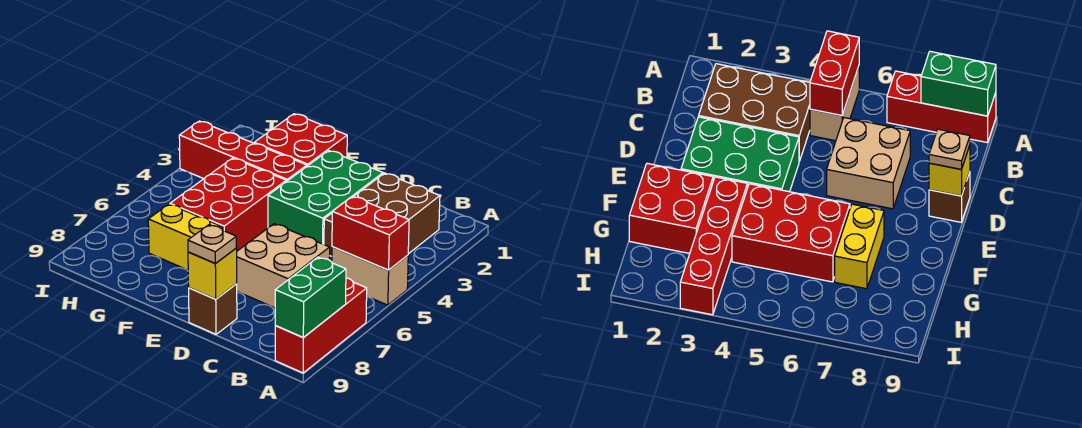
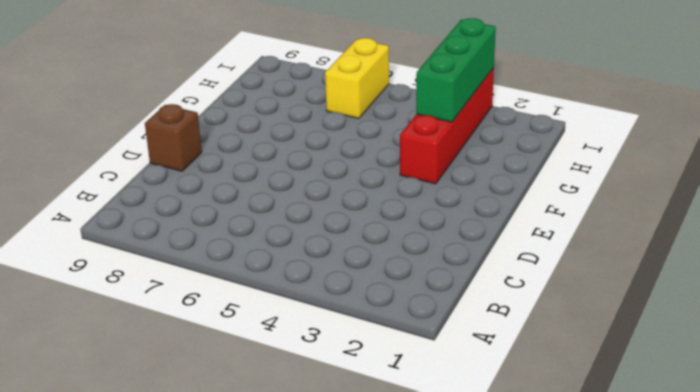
green brick G3:I3 level 2 -> none
yellow brick H6:I6 level 1 -> yellow brick F7:G7 level 1
none -> tan brick A5:B5 level 1
none -> red brick A7:A9 level 1
none -> brown brick B2:C4 level 1

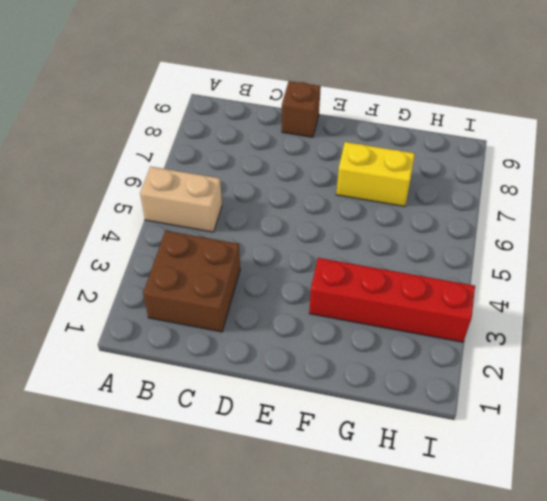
brown brick B2:C3 level 1 -> brown brick B2:C4 level 1
none -> red brick A7:A9 level 1
none -> tan brick C6:D7 level 1
none -> green brick D2:E4 level 1

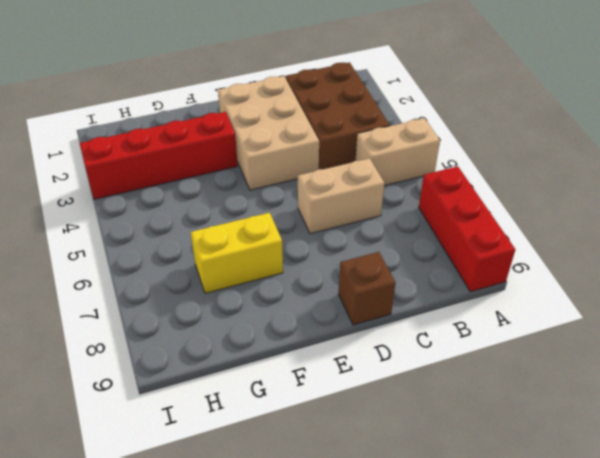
tan brick C6:D6 level 1 -> tan brick C6:D7 level 1
tan brick D2:E4 level 1 -> green brick D2:E4 level 1
none -> red brick F1:G2 level 1
none -> red brick F4:G6 level 1
none -> red brick A5:B5 level 2

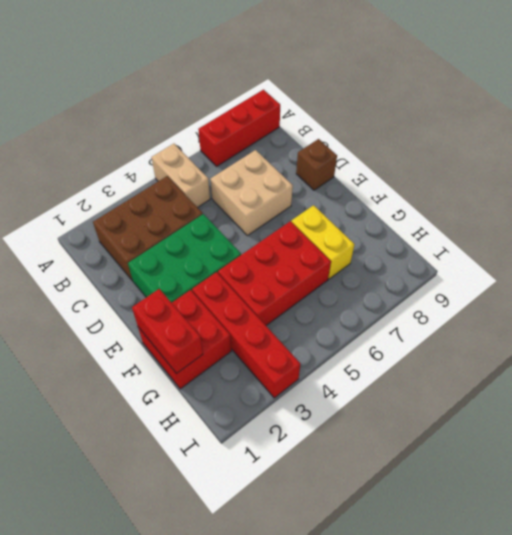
red brick F1:G1 level 2 -> red brick A5:B5 level 2
none -> green brick A8:A9 level 2
none -> yellow brick D9 level 2
none -> tan plate D9 level 3

